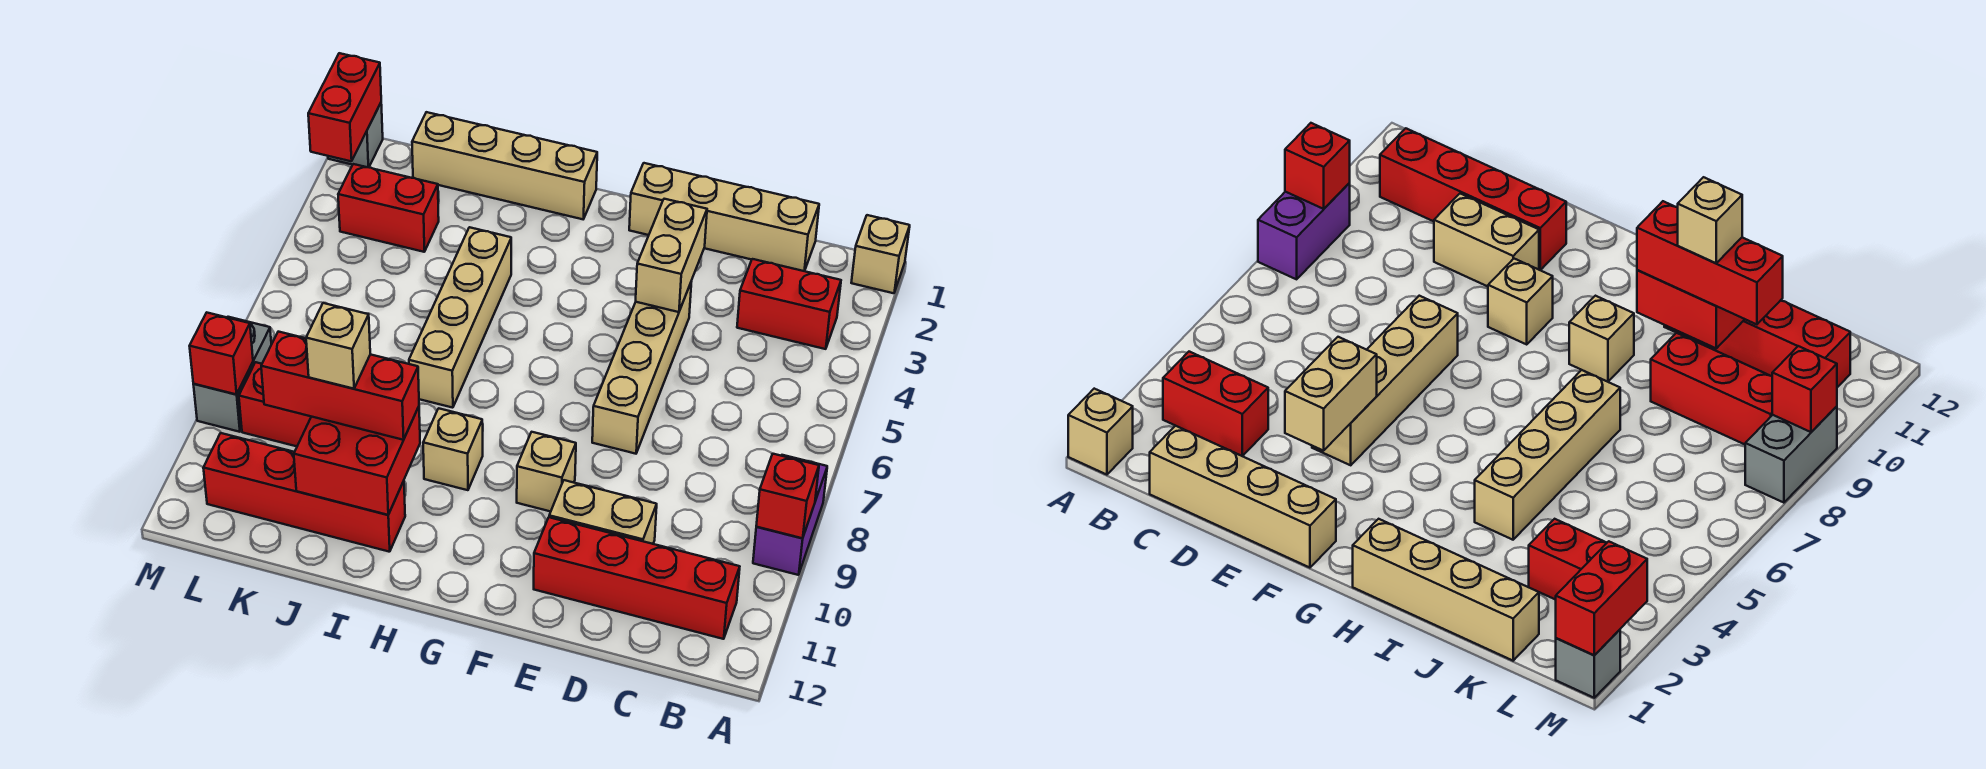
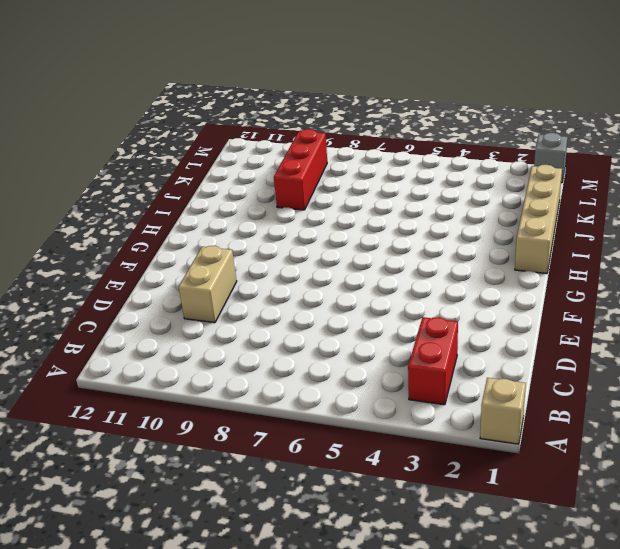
none -> purple brick A8:A9 level 1
none -> red brick B11:E11 level 1
none -> tan brick C1:F1 level 1

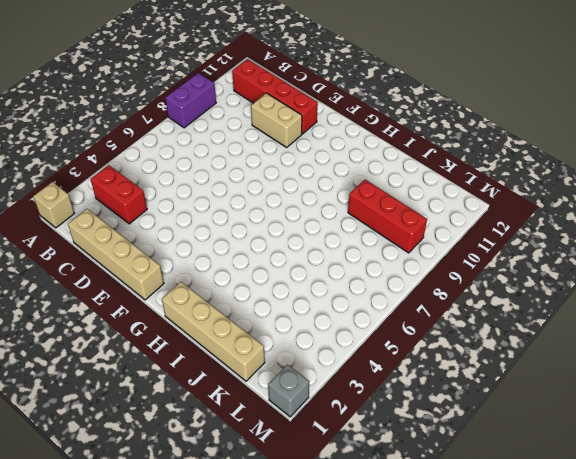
none -> tan brick E4:E7 level 1
none -> tan brick F9 level 1
none -> tan brick H9 level 1

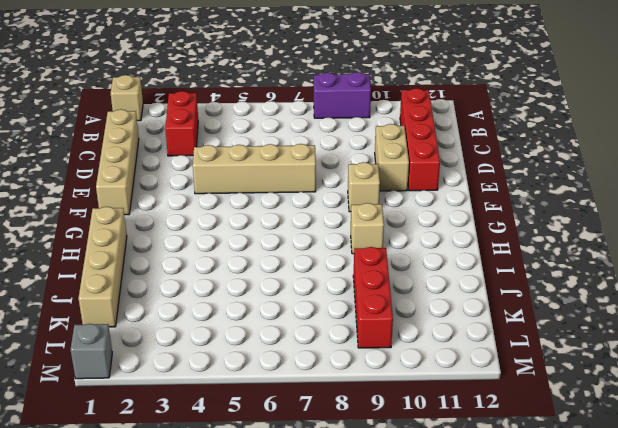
none -> tan brick I4:I7 level 1
none -> red brick I11:L11 level 1
none -> red brick K3:L3 level 1

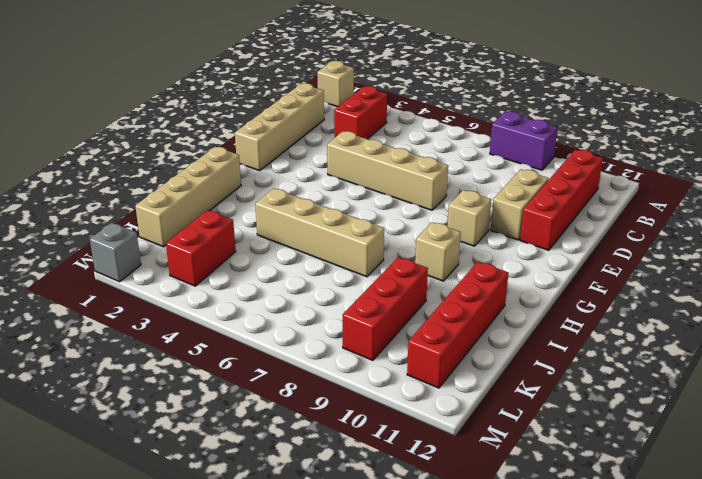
none -> grey brick M8:M9 level 1
none -> red brick A9 level 2
none -> tan brick E3:E4 level 2

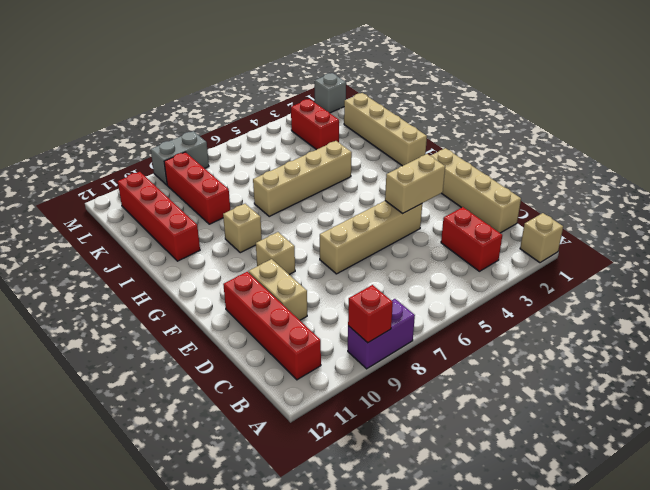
none -> red brick I10:J11 level 2
none -> red brick M1:M2 level 2
none -> red brick M9 level 2

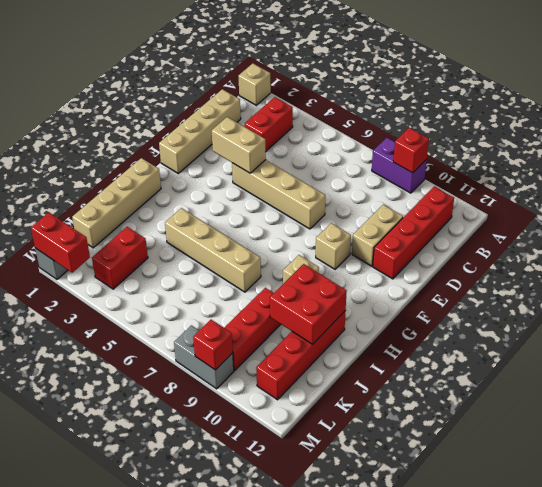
none -> red brick I10:K10 level 3
none -> tan brick J10 level 4

